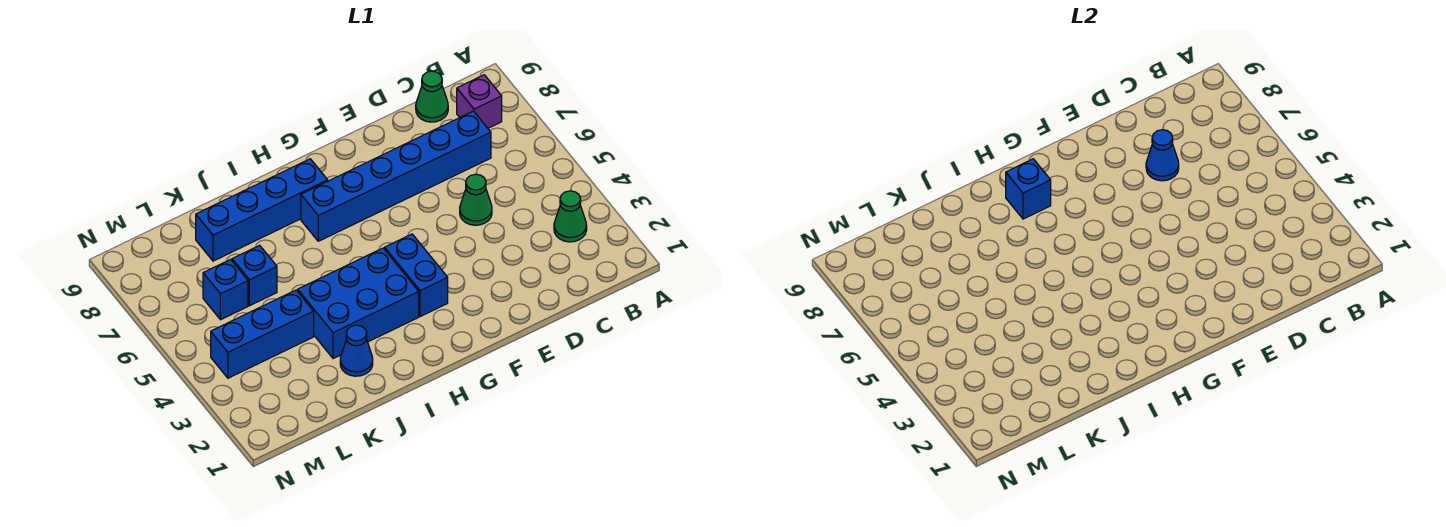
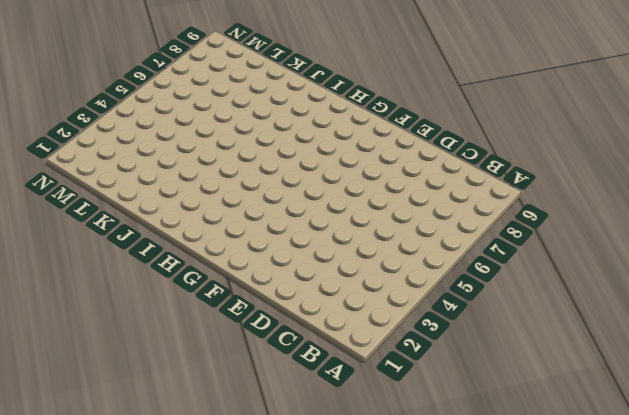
none -> green cone B3 level 1
none -> purple brick B8 level 1
none -> blue brick C7:H7 level 1

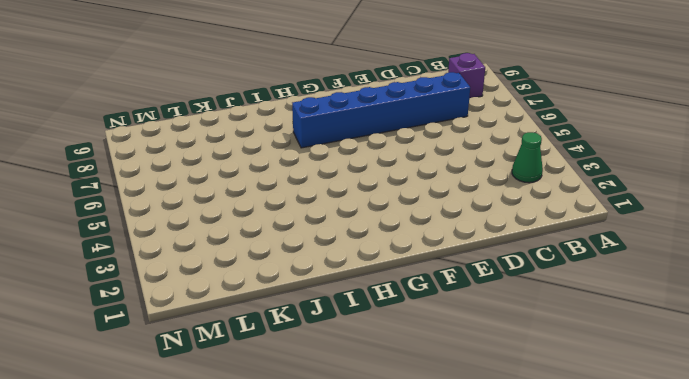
none -> green cone C9 level 1
none -> green cone D5 level 1
none -> blue brick G3:G4 level 1

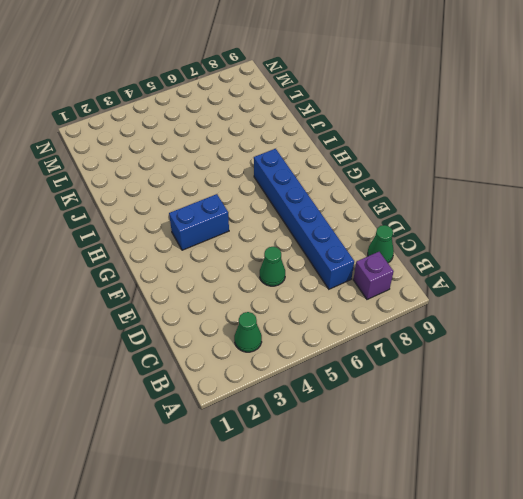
none -> blue brick H3:J4 level 1
none -> blue brick H8:K8 level 1
none -> blue cone J2 level 1

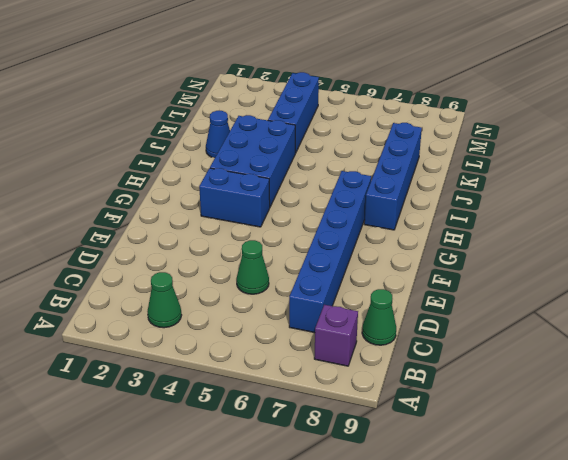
none -> blue brick K6 level 1
none -> blue brick L6 level 1
none -> blue cone D7 level 2

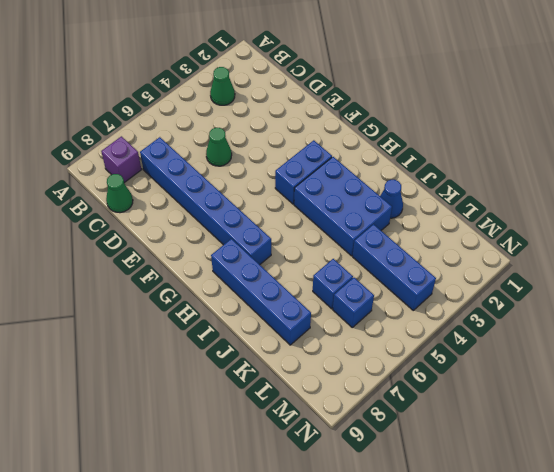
none -> blue cone D7 level 2
none -> blue brick H8 level 2

